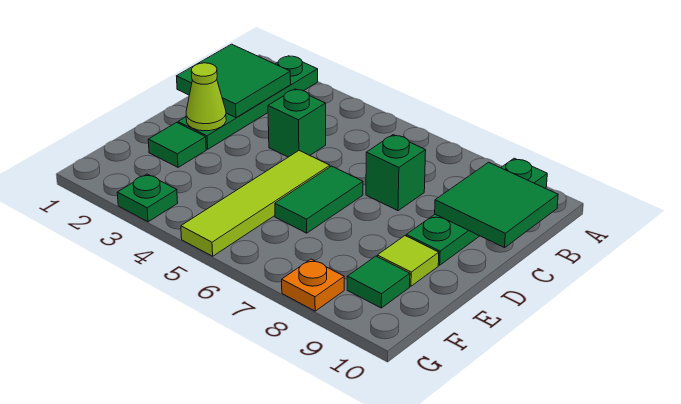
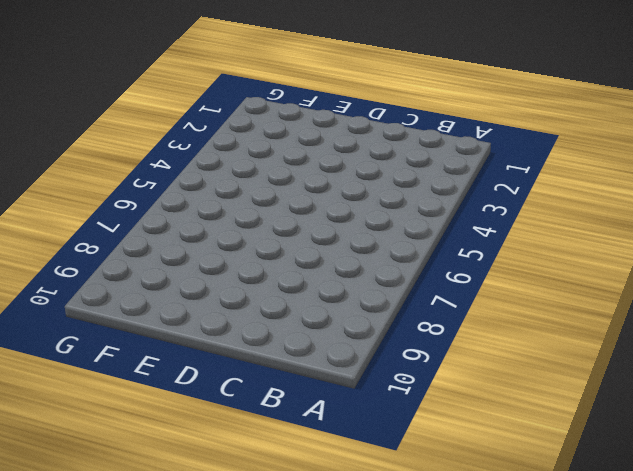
none -> green plate A2:D2 level 1
none -> green plate A9:D9 level 1
none -> green brick C4 level 1

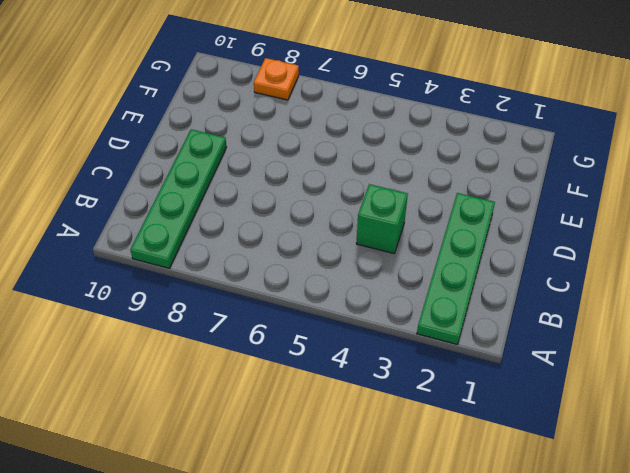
none -> green brick C7 level 1
none -> lime tile D5:G5 level 1
none -> green tile D6:E6 level 1

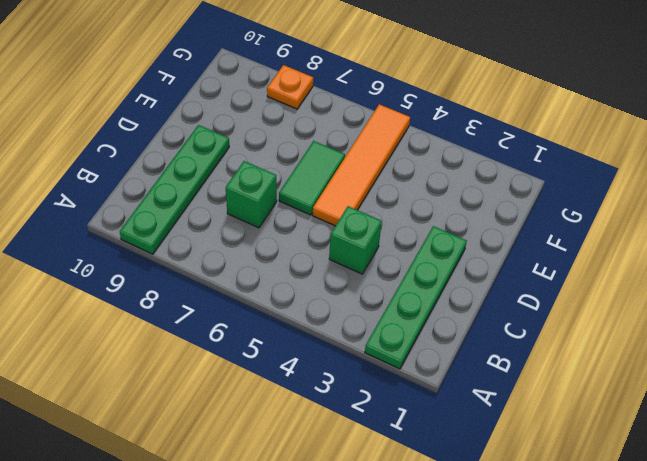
orange tile D5:G5 level 1 -> lime tile D5:G5 level 1
none -> green tile E2 level 1
none -> lime tile E9 level 1
none -> green tile F9 level 1

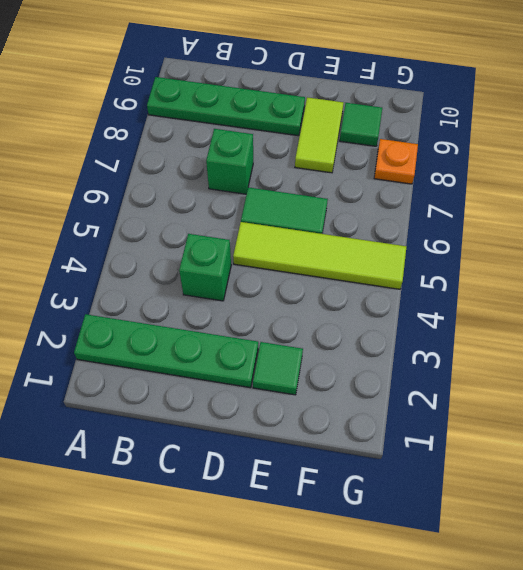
lime tile E8:E9 level 1 -> lime tile E9 level 1
none -> green plate G3 level 1
none -> green tile B1:C2 level 2
none -> green tile B9:C10 level 2

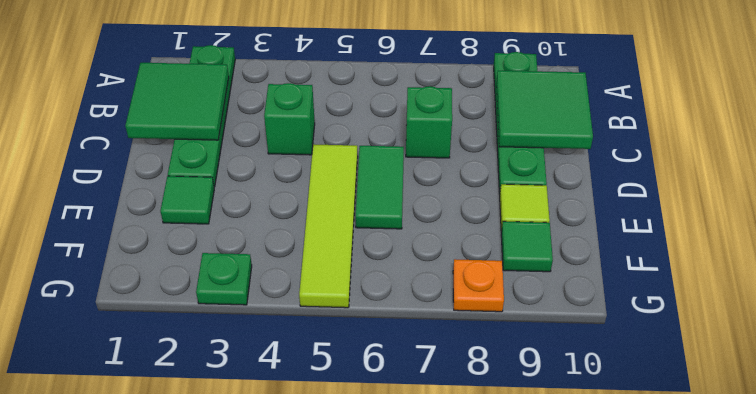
none -> lime cone D2 level 2

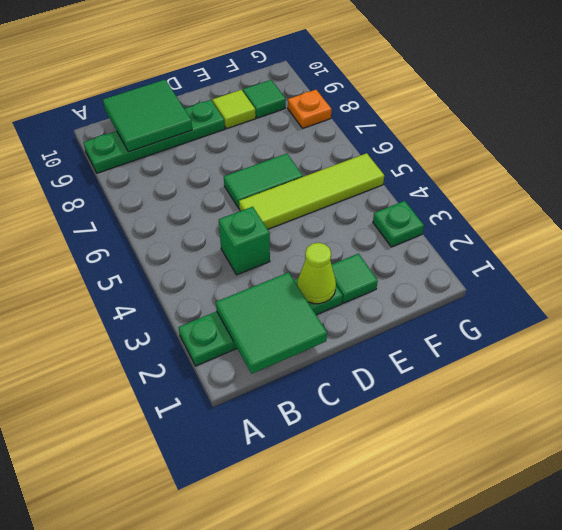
none -> green brick C7 level 1

